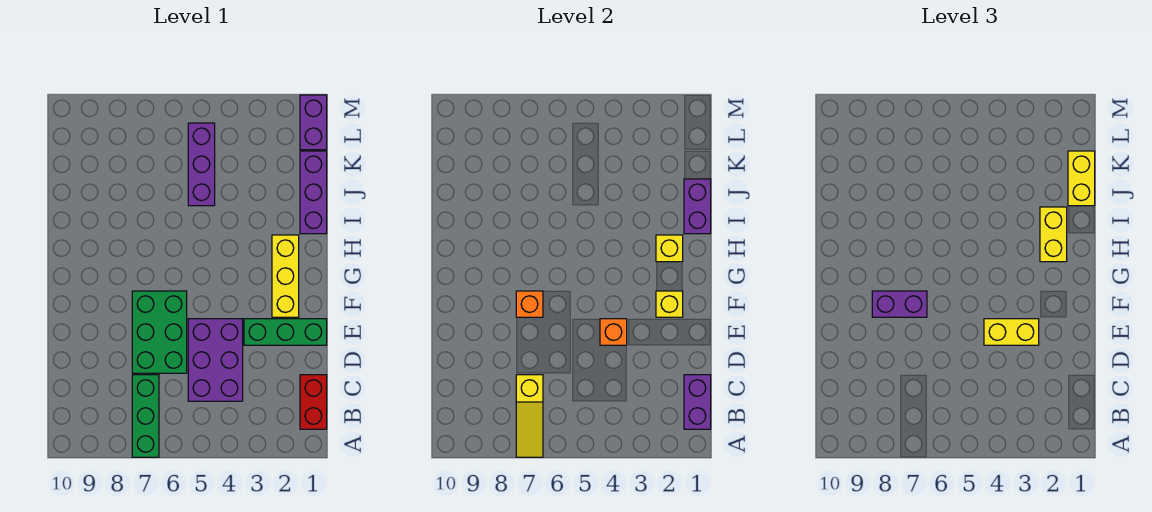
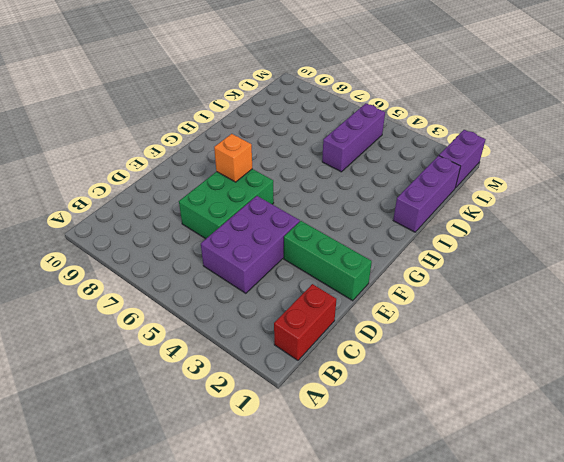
none -> green brick A7:C7 level 1
none -> yellow brick F2:H2 level 1
none -> yellow slope A7:C7 level 2 top C

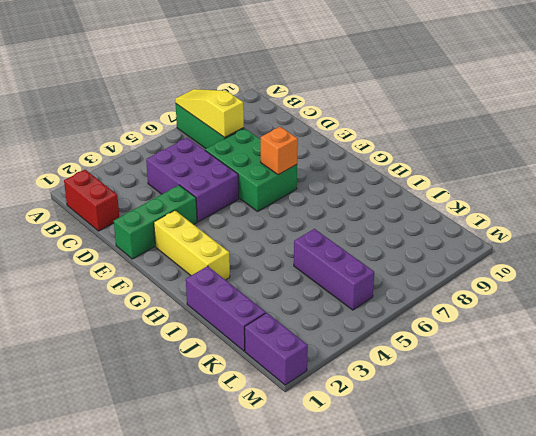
none -> purple brick B1:C1 level 2
none -> orange brick E4 level 2
none -> yellow brick F2 level 2

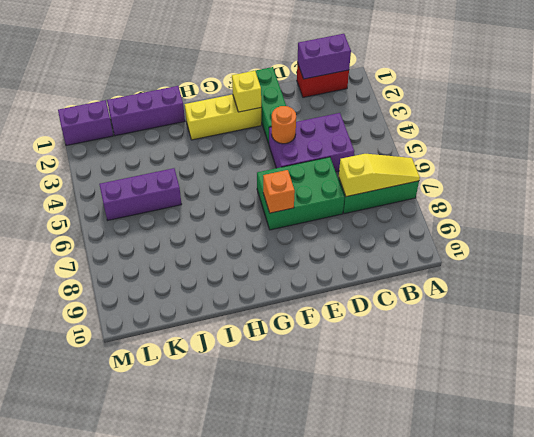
orange round brick E4 level 2 -> orange brick E4 level 2
none -> yellow brick H2 level 2
none -> purple brick I1:J1 level 2
none -> yellow brick E3:E4 level 3

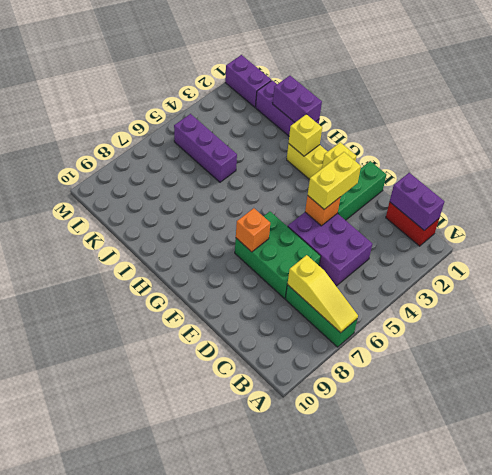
none -> purple brick F7:F8 level 3
none -> yellow brick H2:I2 level 3
none -> yellow brick J1:K1 level 3

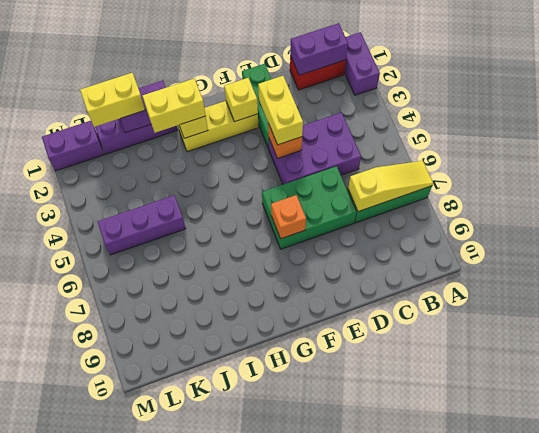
purple brick A1:A2 level 1 -> purple brick F7:F8 level 3

